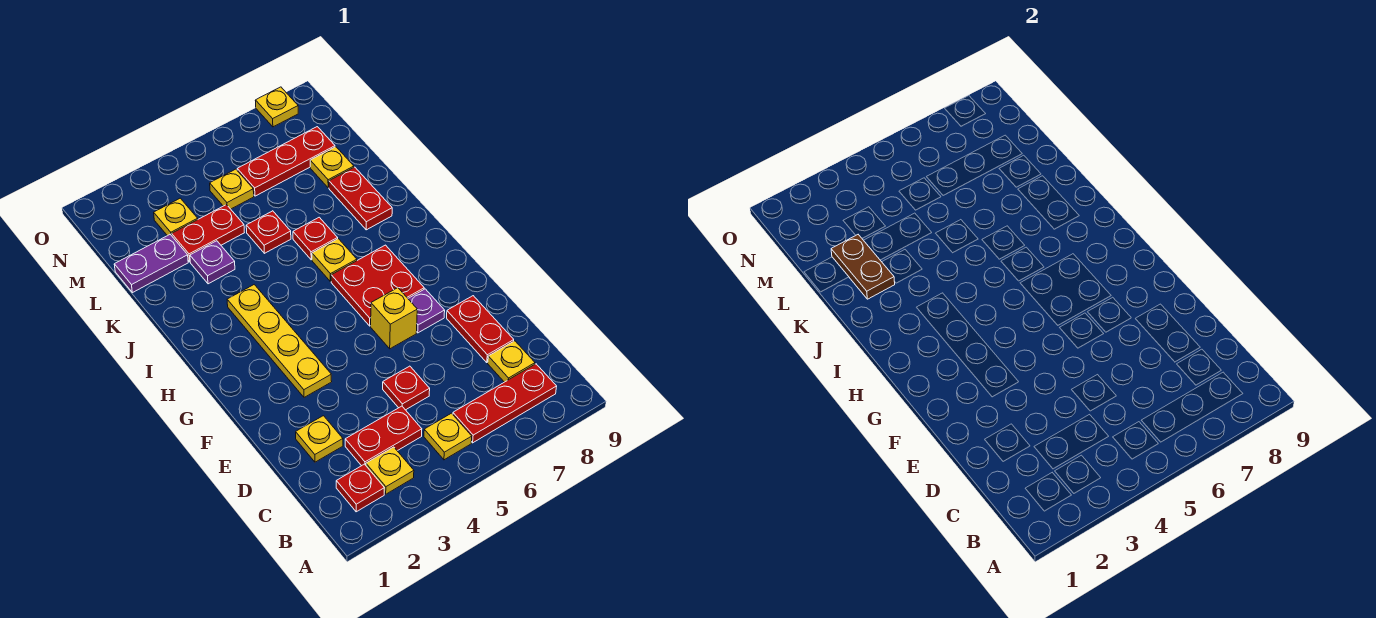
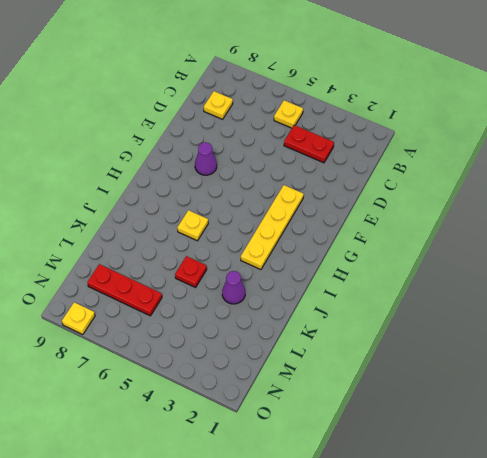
purple cone F7 level 1 -> purple plate F7 level 1
purple cone K3 level 1 -> purple plate K3 level 1
none -> red plate B2 level 1
none -> yellow plate B3 level 1
none -> red plate B6:B8 level 1

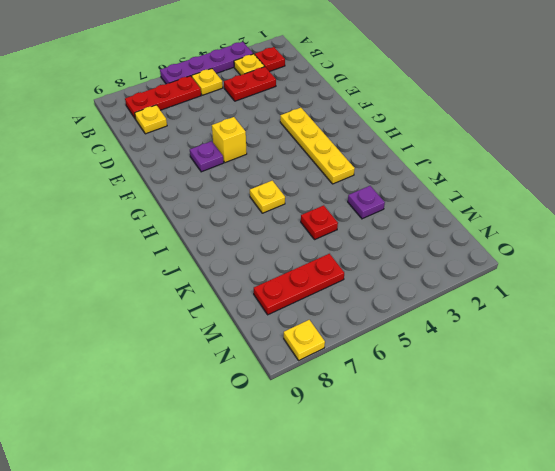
purple plate A3:A6 level 1 -> none
none -> yellow plate D2 level 1
none -> red plate D5 level 1
none -> red plate D8:E8 level 1

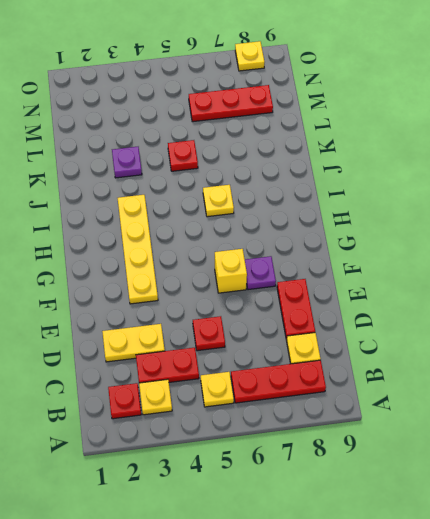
yellow plate D2:D3 level 1 -> yellow plate D2 level 1
none -> red plate G6:H7 level 1
none -> red plate J6 level 1
none -> red plate J8:K8 level 1

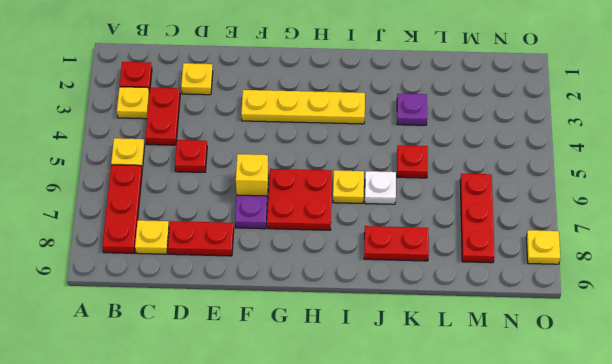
white plate J6 level 1 -> red plate J6 level 1
none -> purple plate L1:L2 level 1
none -> red plate L3:L4 level 1
none -> yellow plate L8 level 1

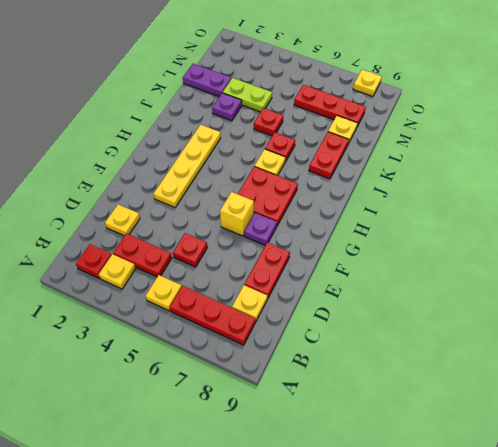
lime plate L3:L4 level 1 -> red plate L3:L4 level 1
none -> yellow plate M3 level 1
none -> yellow plate M5 level 1
none -> brown plate K2:L2 level 2

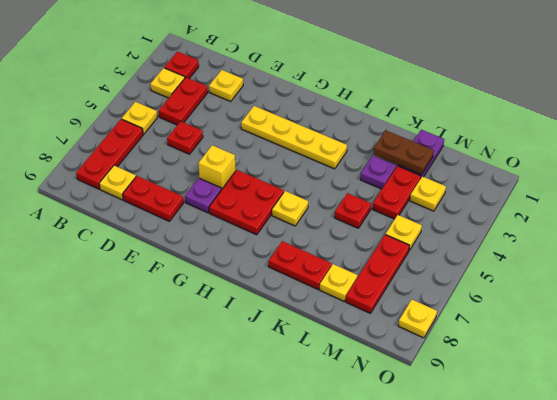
none -> red plate J6 level 1

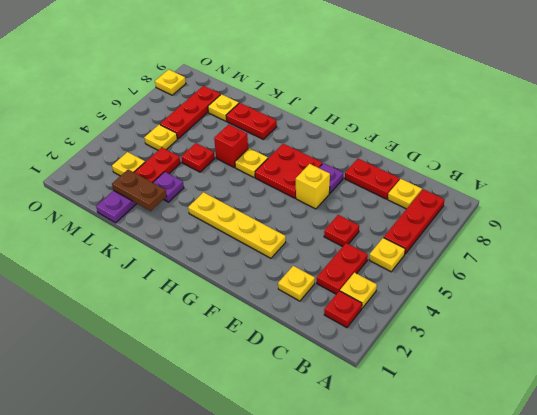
red brick J6 level 1 -> red plate J6 level 1

